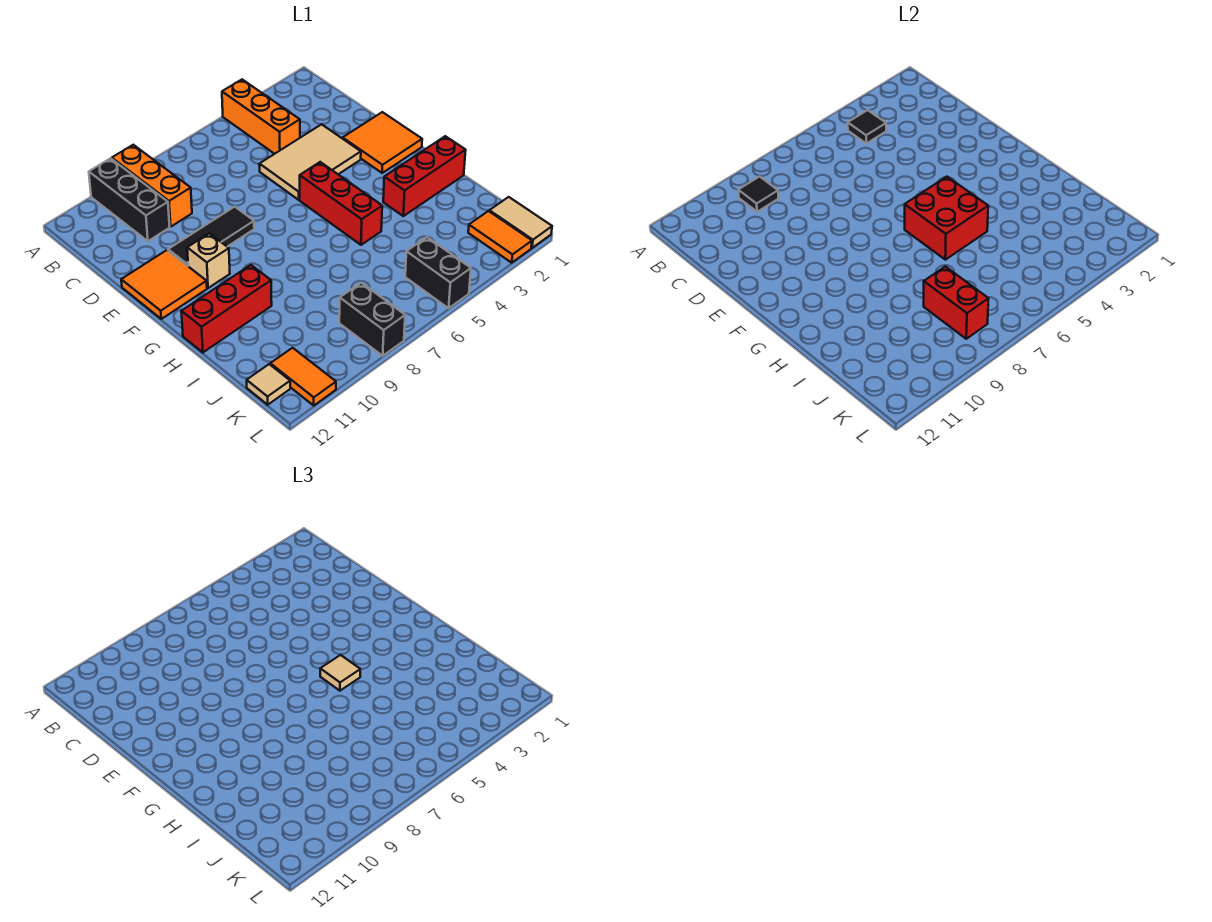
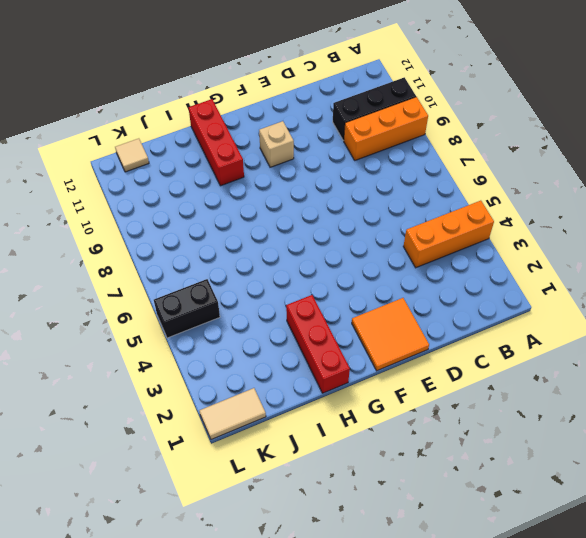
none -> tan tile D3:E5 level 1
none -> black tile E8:E10 level 1
none -> orange tile E11:F12 level 1

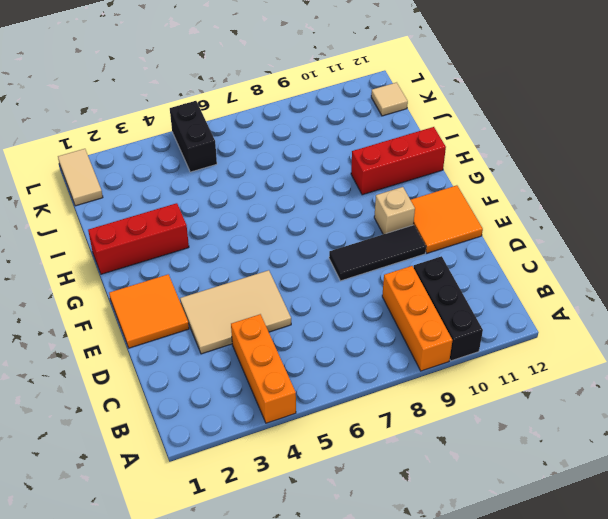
none -> red brick F5:H5 level 1
none -> orange tile K2:L2 level 1
none -> black brick K8:L8 level 1

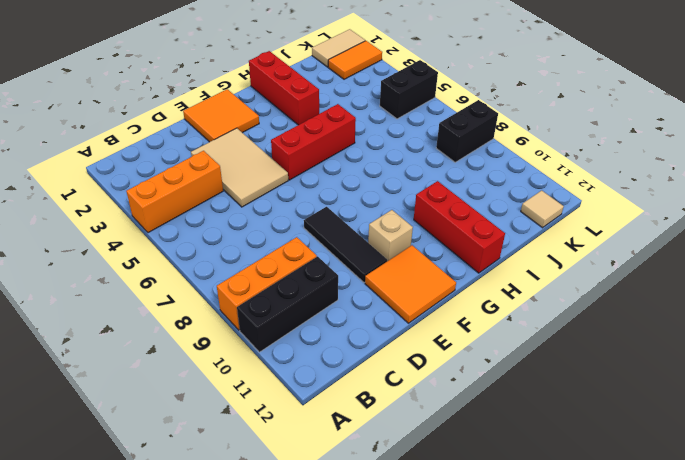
none -> orange tile K11:L11 level 1
none -> black tile B4 level 2
none -> black tile B9 level 2

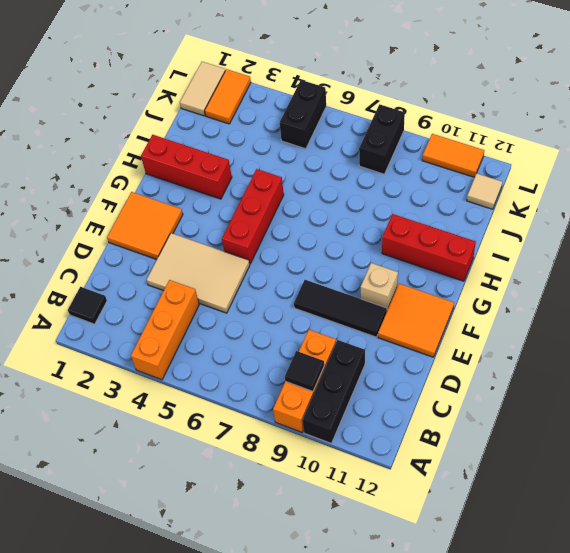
black tile B1 level 1 -> black tile B4 level 2
orange tile L10:L11 level 1 -> orange tile K11:L11 level 1
none -> red brick G5:H6 level 2
none -> red brick J8:K8 level 2
none -> tan tile G5 level 3

